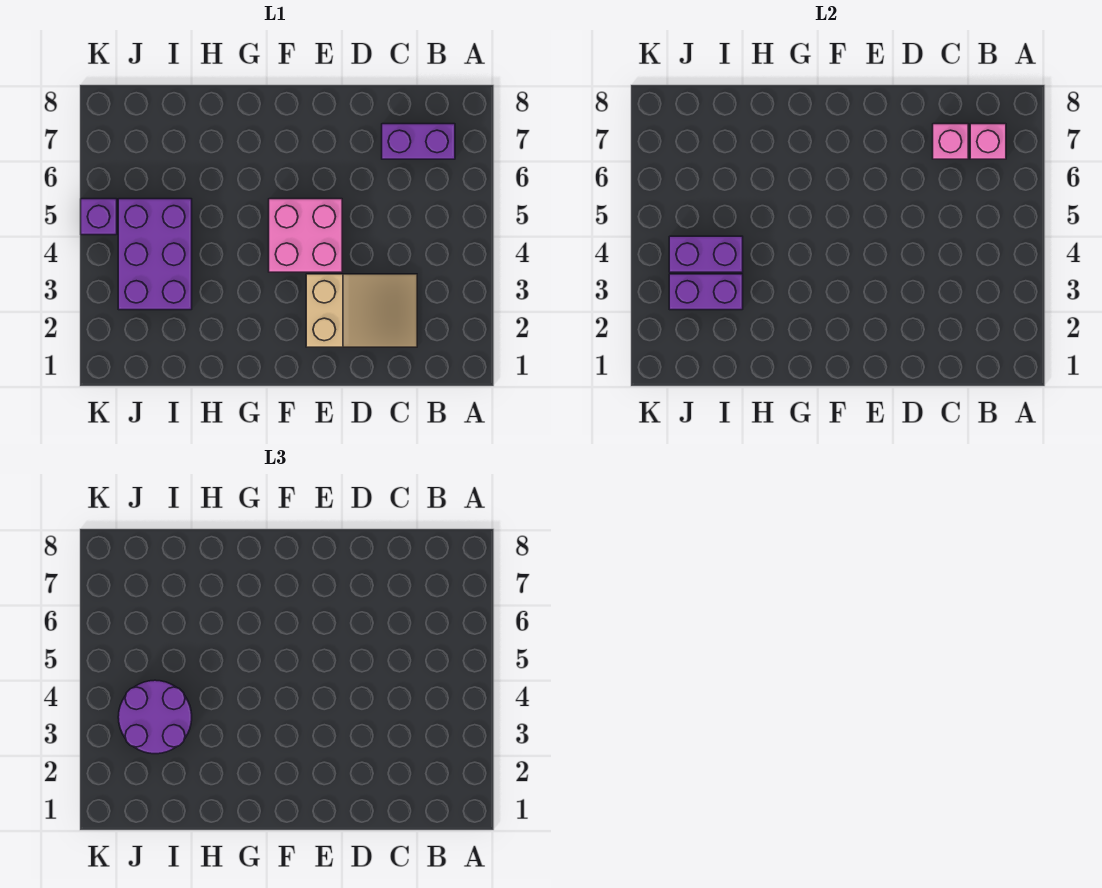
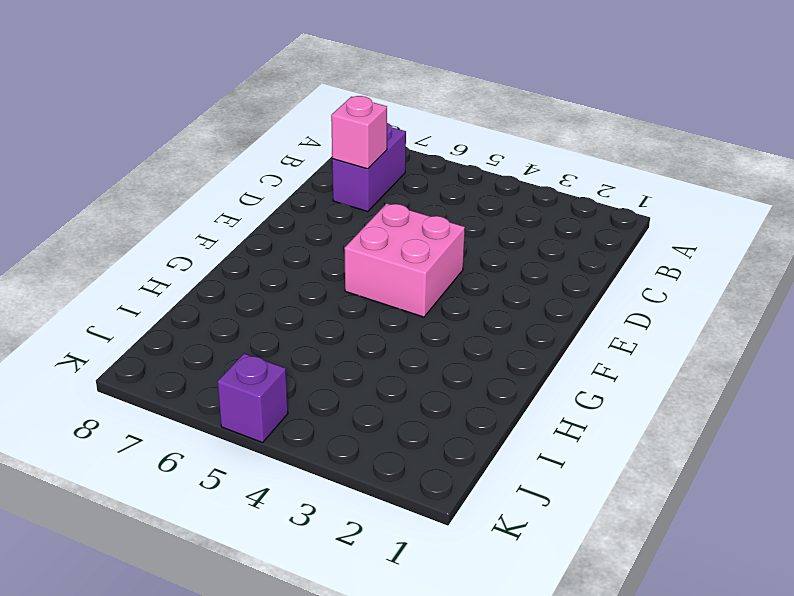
none -> tan slope C2:E3 level 1 top E
none -> purple brick I3:J5 level 1

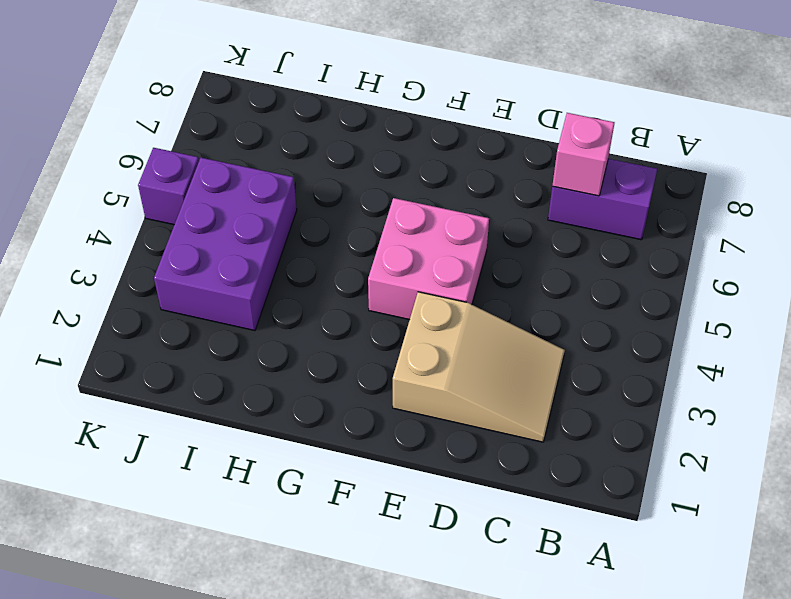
none -> pink brick B7 level 2
none -> purple brick I3:J3 level 2

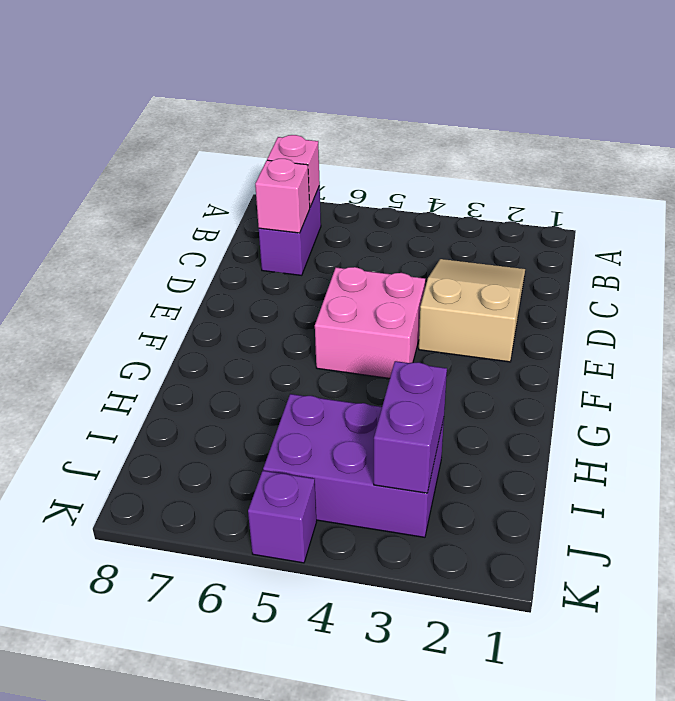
none -> purple brick I4:J4 level 2
none -> purple round brick I3:J4 level 3

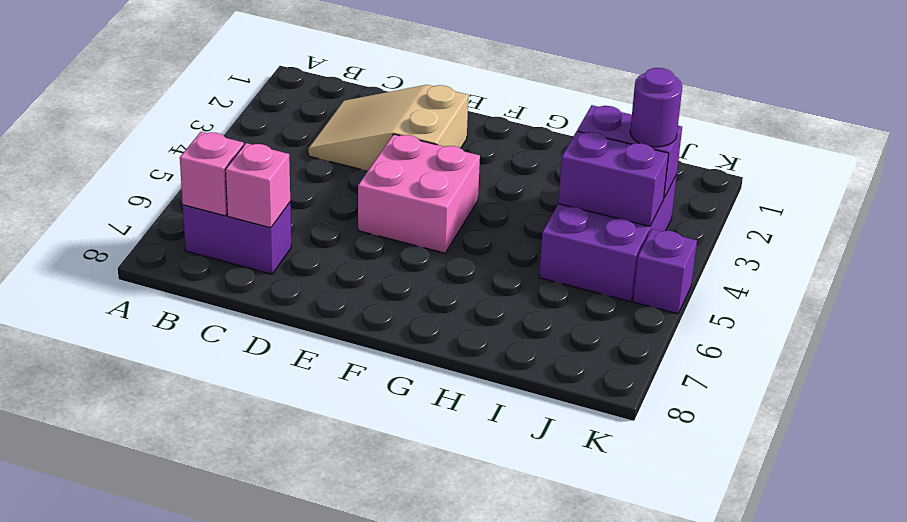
purple round brick J3 level 3 -> purple round brick I3:J4 level 3

